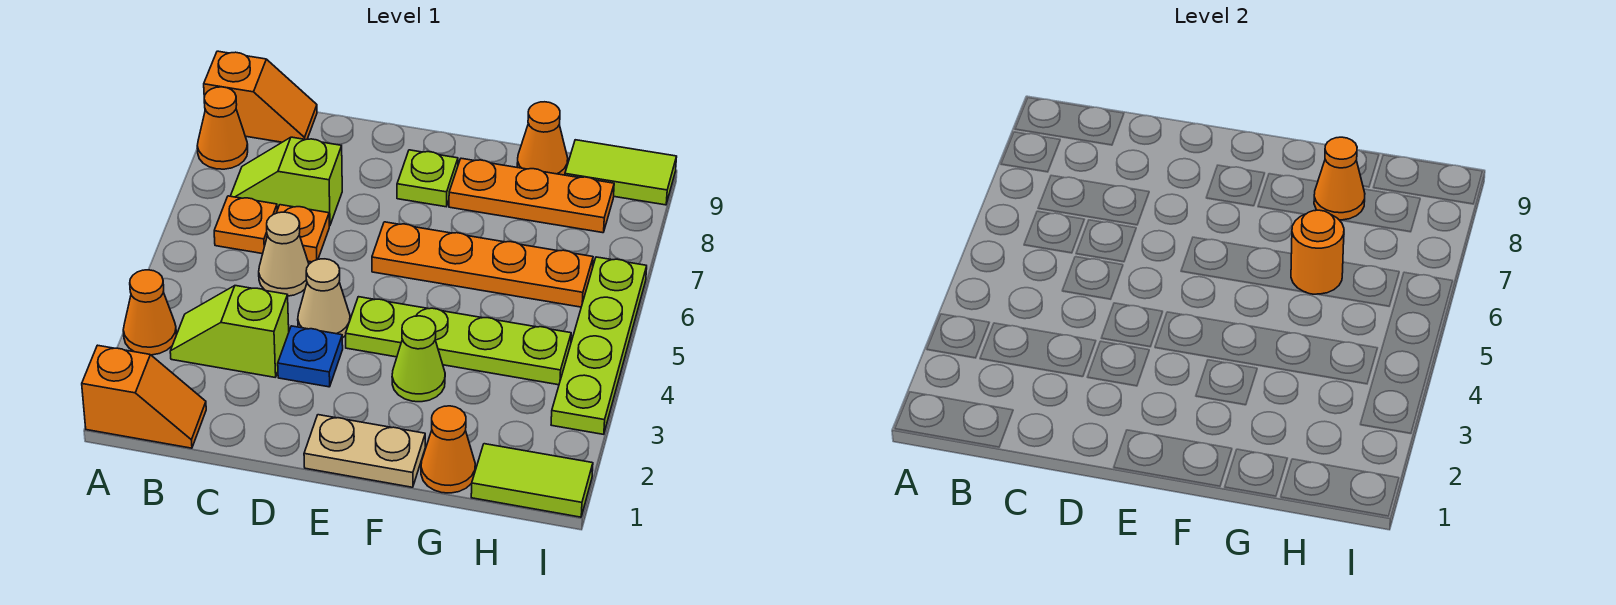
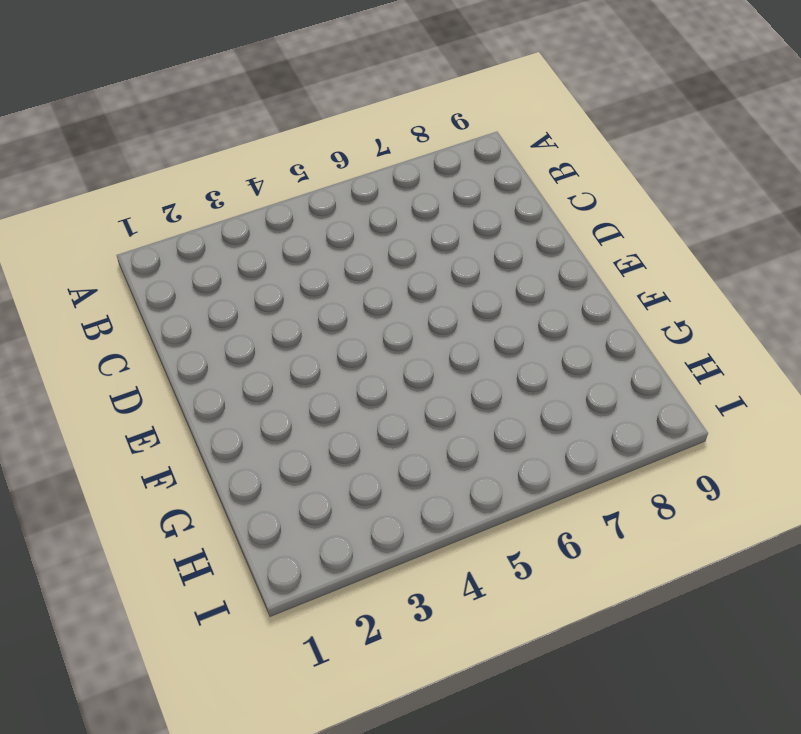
none -> orange slope A1:B1 level 1 top A
none -> orange cone A3 level 1
none -> orange cone A8 level 1

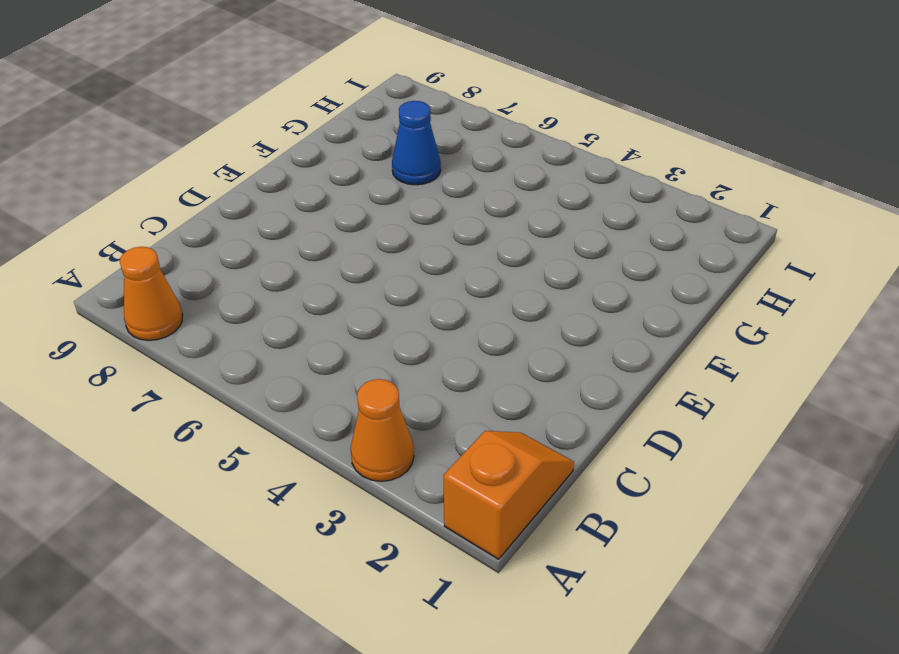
blue cone G7 level 1 -> none
none -> orange slope A9:B9 level 1 top A
none -> lime slope B3:C3 level 1 top C
none -> orange plate B6 level 1

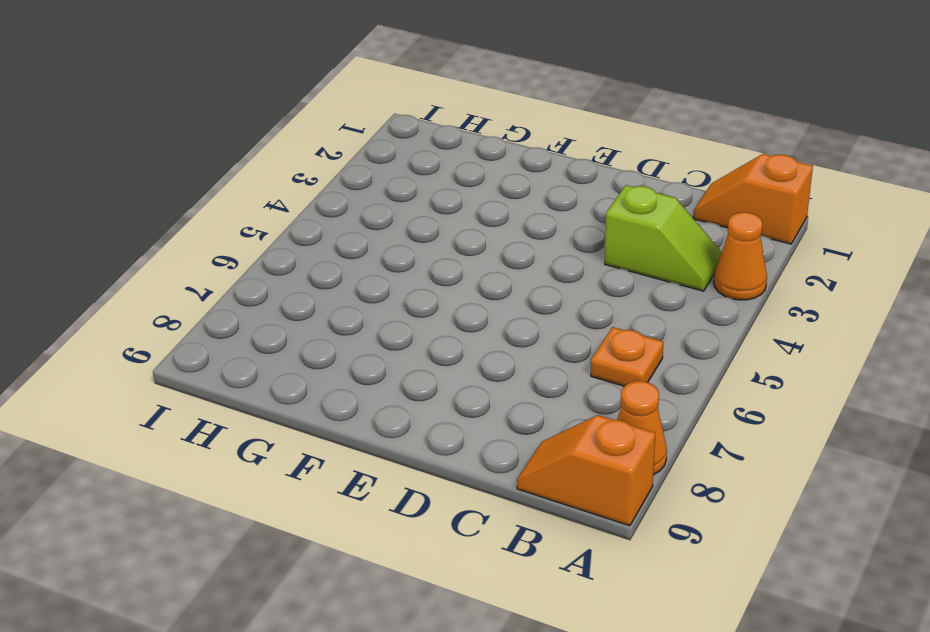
none -> lime slope B7:C7 level 1 top C
none -> tan cone C5 level 1
none -> orange plate C6 level 1

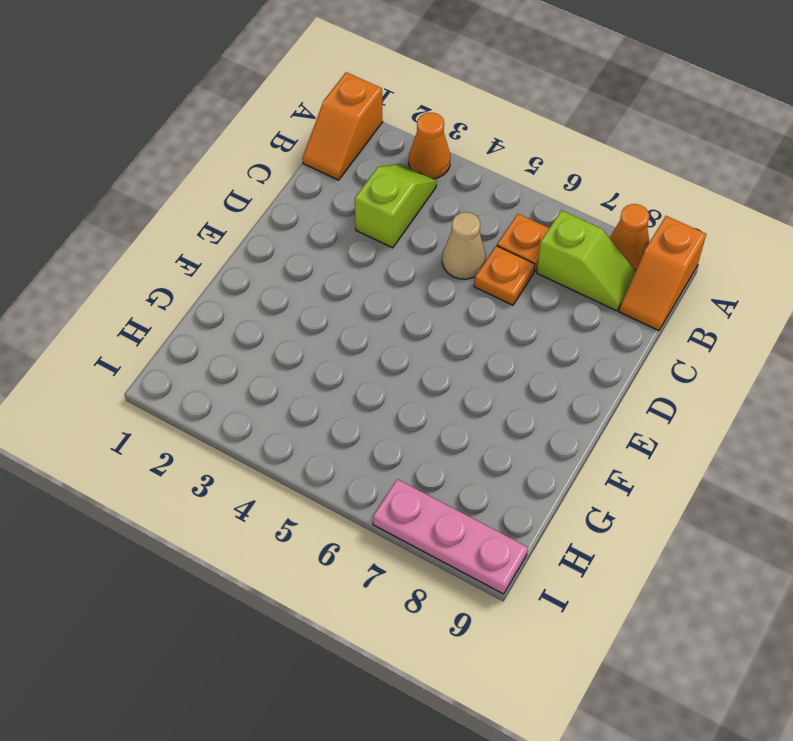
lime slope B7:B8 level 1 top 7 -> lime slope B7:C7 level 1 top C
pink plate I7:I9 level 1 -> lime tile H9:I9 level 1
none -> blue plate D3 level 1
none -> tan cone D4 level 1
none -> tan plate E1:F1 level 1

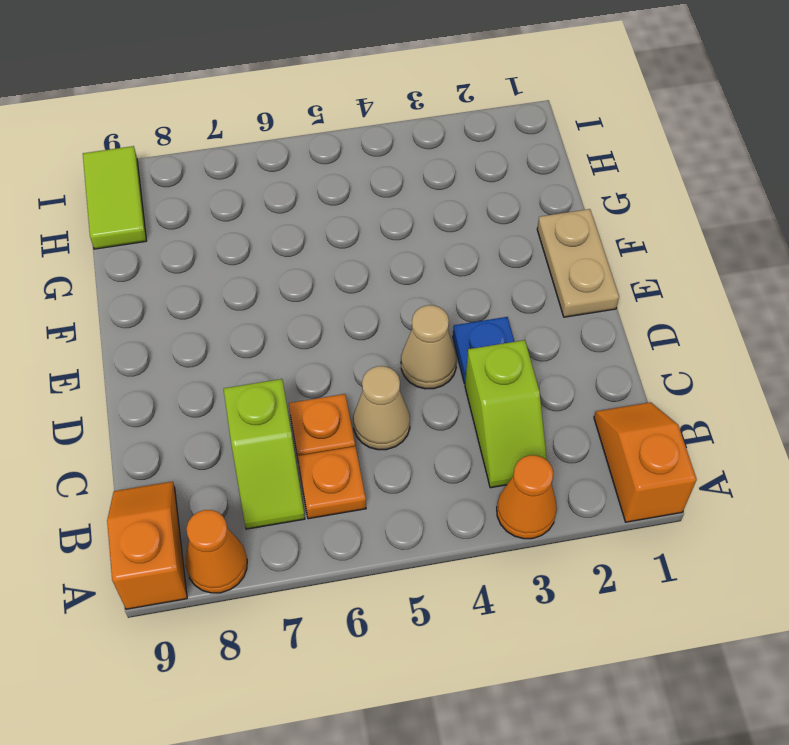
none -> lime plate E4:H4 level 1
none -> orange plate E6:H6 level 1
none -> lime plate E8 level 1

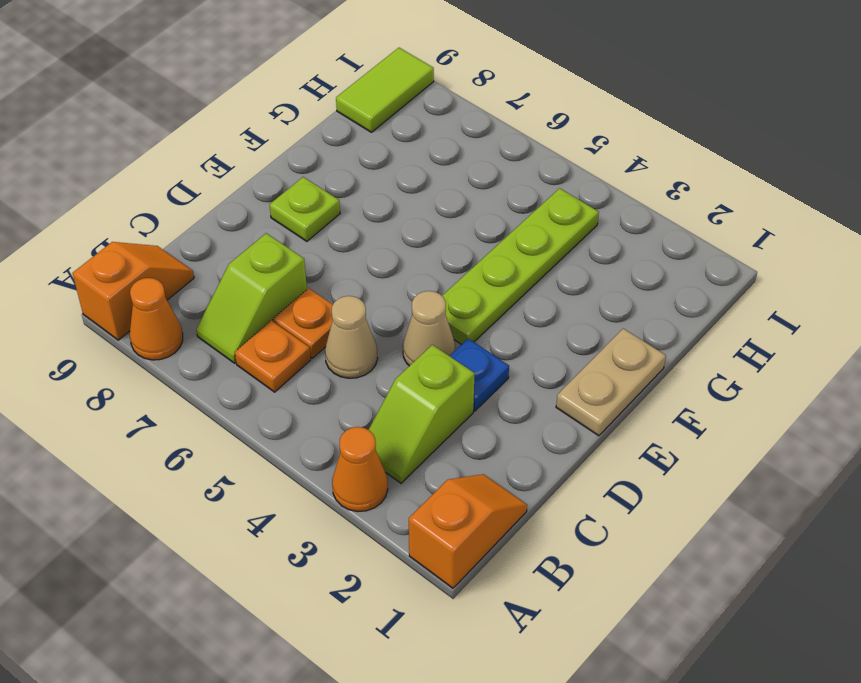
none -> orange plate E6:H6 level 1
none -> lime cone F3 level 1
none -> orange plate F8:H8 level 1

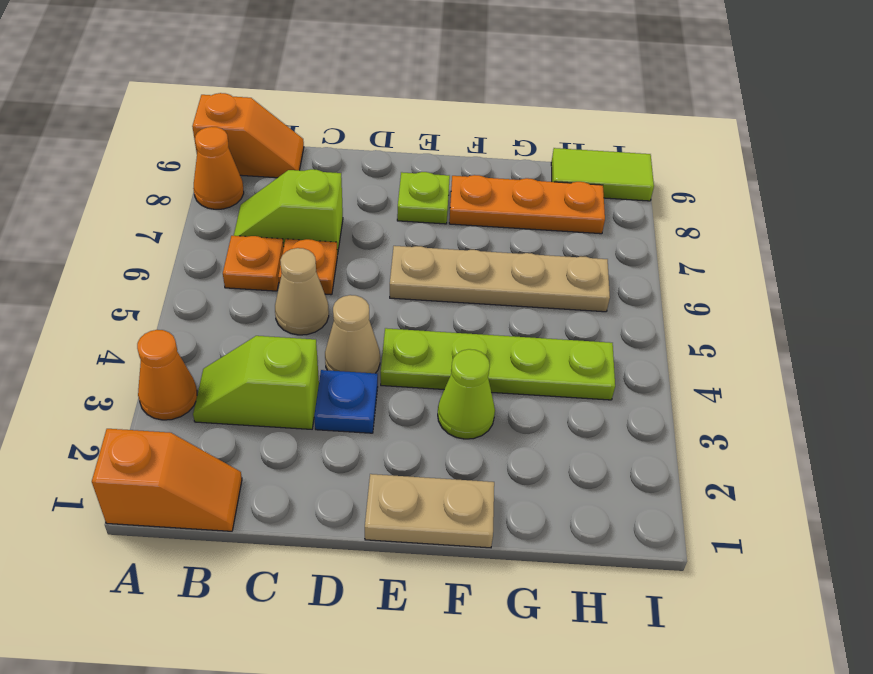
tan plate E6:H6 level 1 -> orange plate E6:H6 level 1
none -> orange cone G1 level 1
none -> orange cone G9 level 1
none -> lime tile H1:I1 level 1

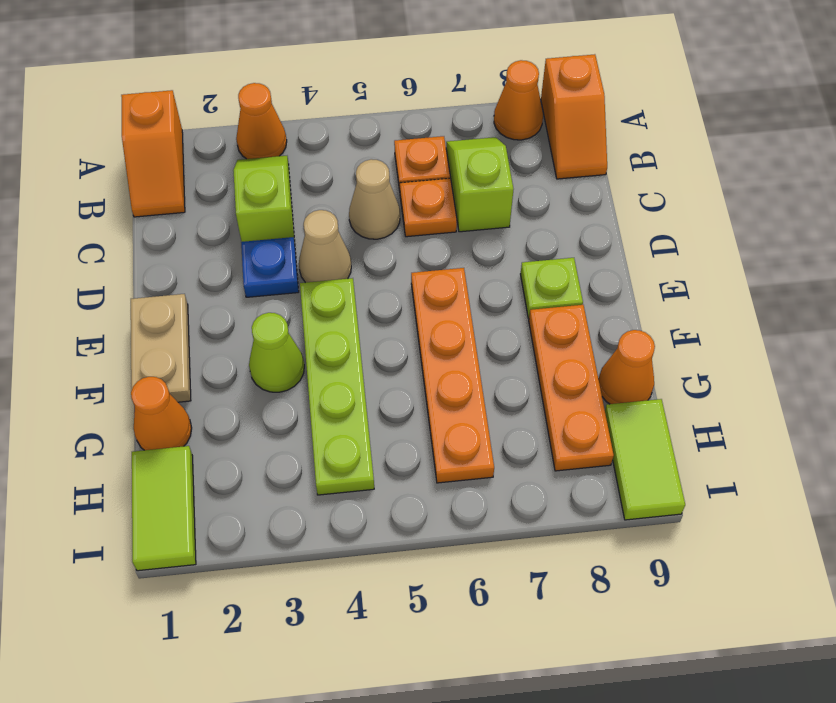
none -> lime plate I3:I6 level 1
none -> orange round brick G6 level 2
none -> orange cone G8 level 2

